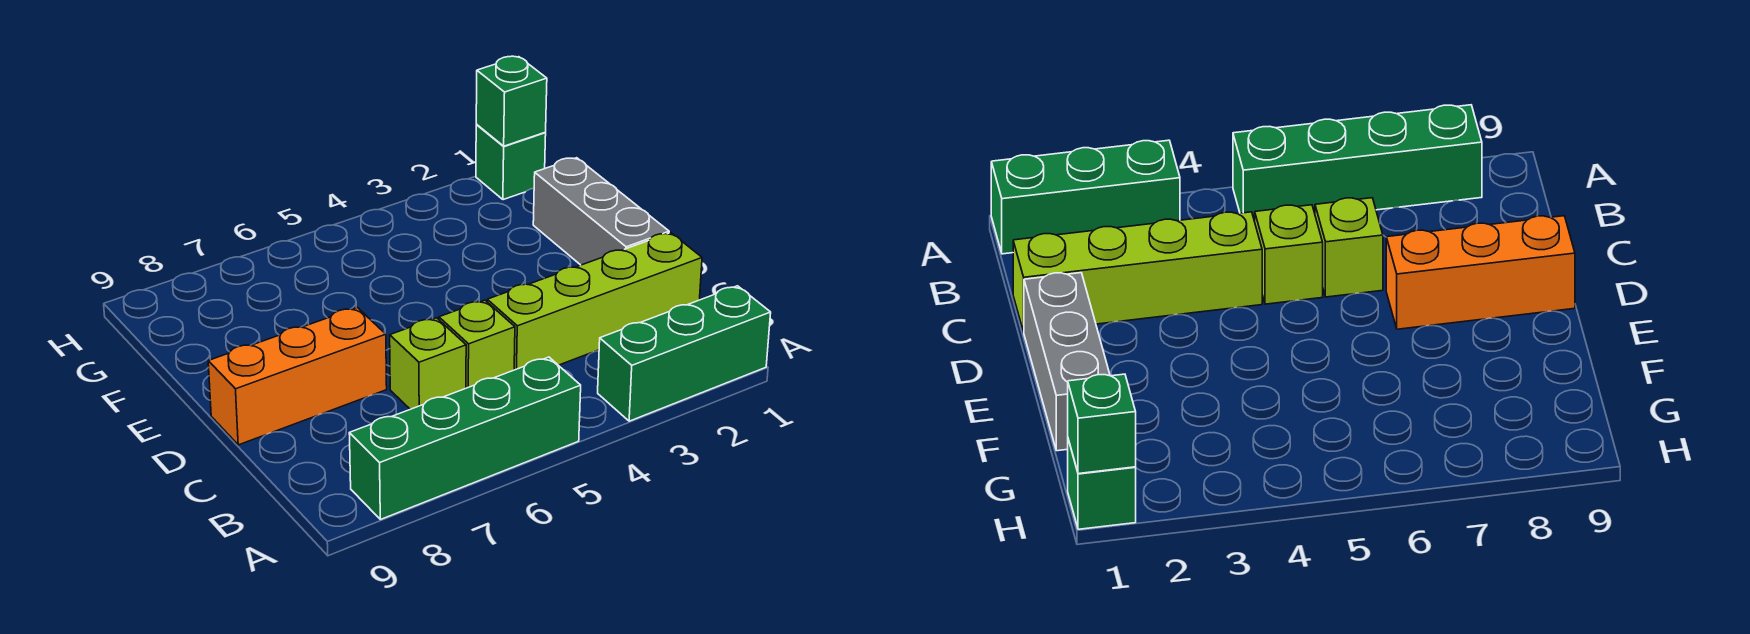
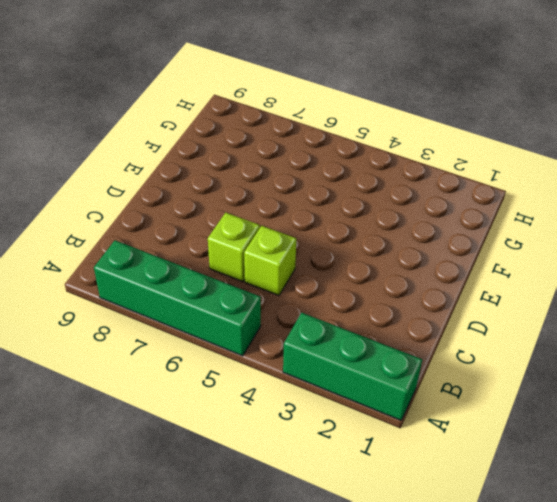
none -> lime brick C1:C4 level 1
none -> grey brick D1:F1 level 1

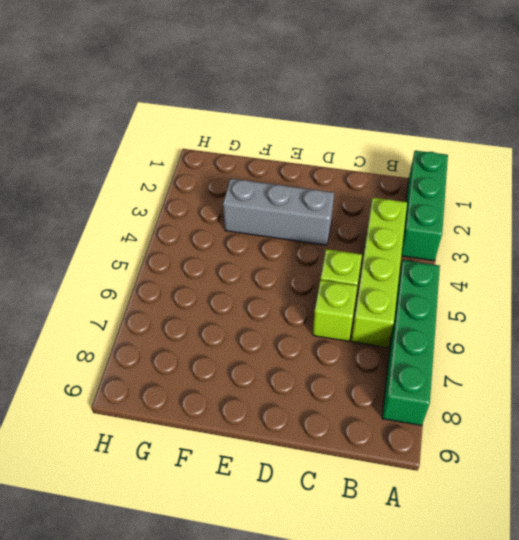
lime brick B3:B6 level 1 -> lime brick C1:C4 level 1
grey brick D3:F3 level 1 -> grey brick D1:F1 level 1
none -> orange brick D7:D9 level 1
none -> green brick H1 level 1

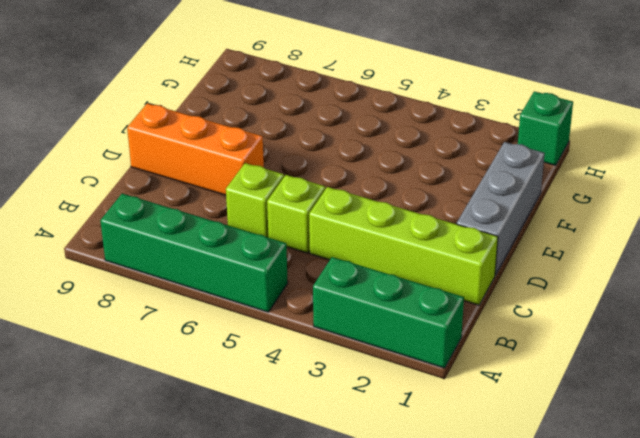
none -> green brick H1 level 2

